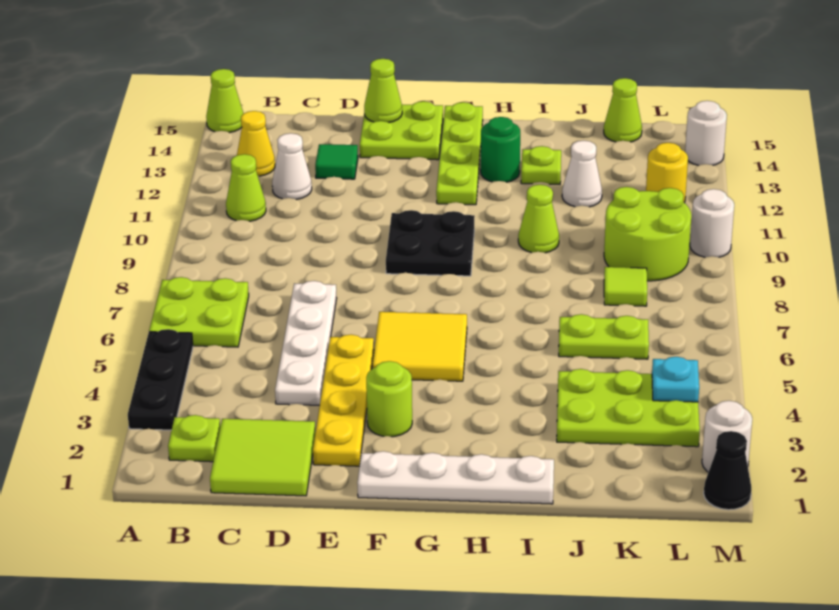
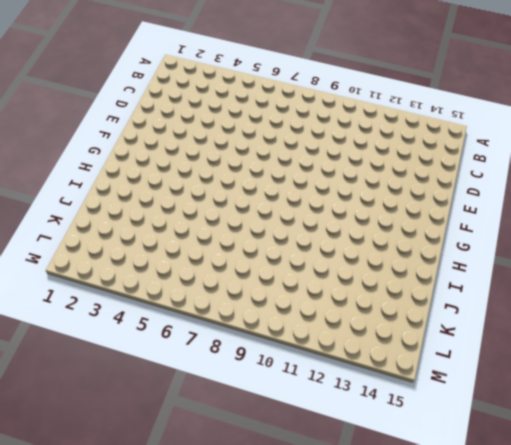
none -> black plate A3:A5 level 1
none -> lime plate A6:B7 level 1
none -> lime cone A15 level 1
none -> lime plate B2 level 1

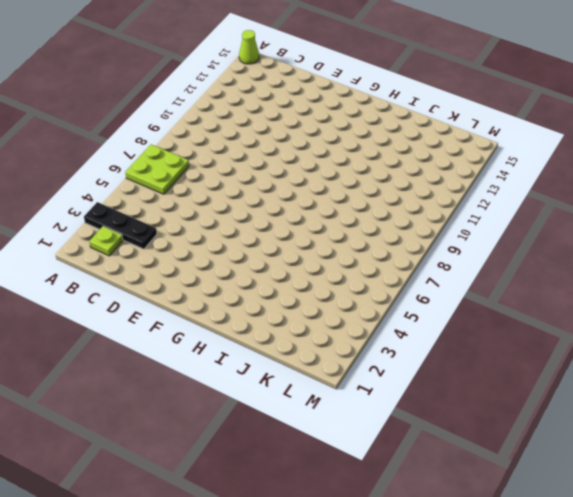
black plate A3:C3 level 1 -> black plate A3:A5 level 1
none -> lime cone B11 level 1
none -> yellow cone B13 level 1
none -> lime tile C1:D2 level 1
none -> white cone C12 level 1

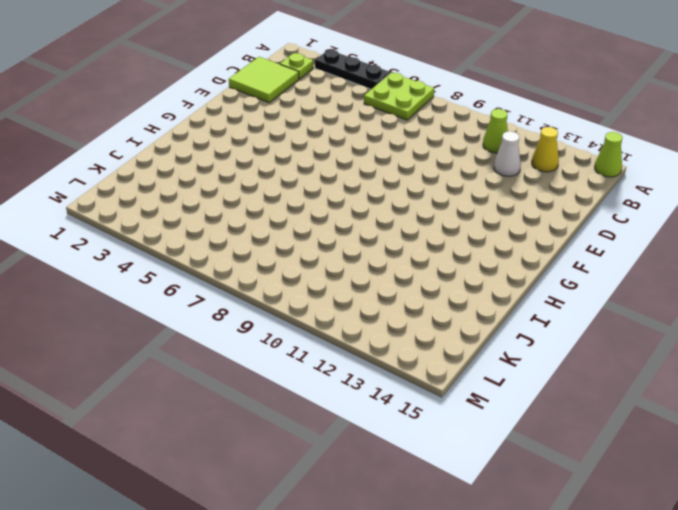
none -> white plate D4:D7 level 1
none -> green tile D13 level 1
none -> yellow plate E2:E5 level 1
none -> lime plate E14:F15 level 1

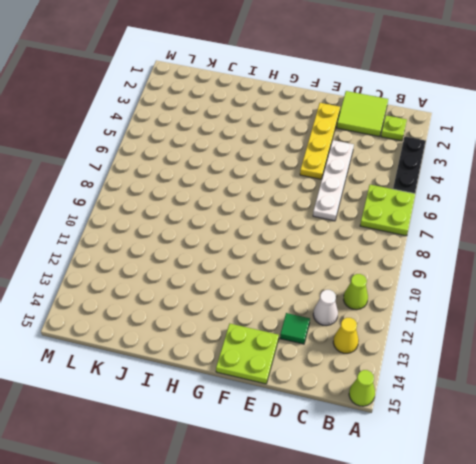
none -> white plate F1:I1 level 1
none -> lime round brick F3 level 1
none -> yellow tile F5:G6 level 1
none -> black plate F9:G10 level 1

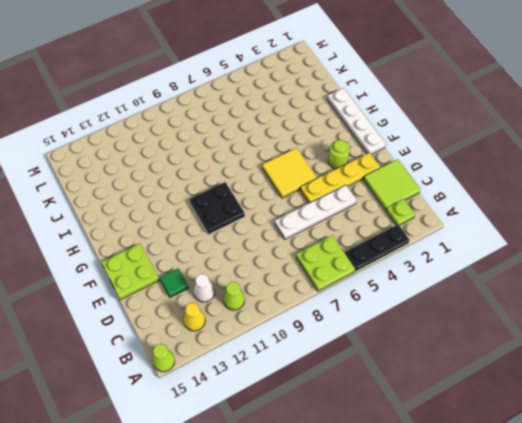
none -> lime plate G12:G15 level 1
none -> green round brick H13 level 1
none -> lime cone I10 level 1
none -> lime plate I13 level 1

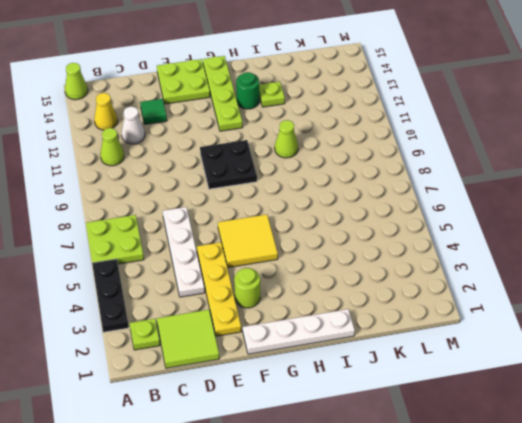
none -> lime plate J3:L4 level 1
none -> lime plate J6:K6 level 1
none -> white cone J12 level 1
none -> lime tile K8 level 1

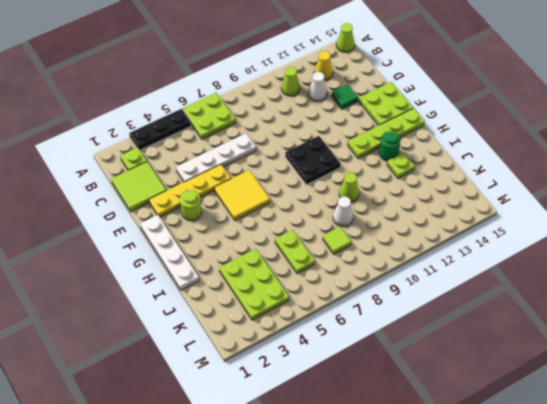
white cone J9 level 1 -> white cone J12 level 1
none -> lime round brick K9:L10 level 1
none -> lime cone K15 level 1
none -> yellow round brick L12 level 1
none -> black cone M1 level 1

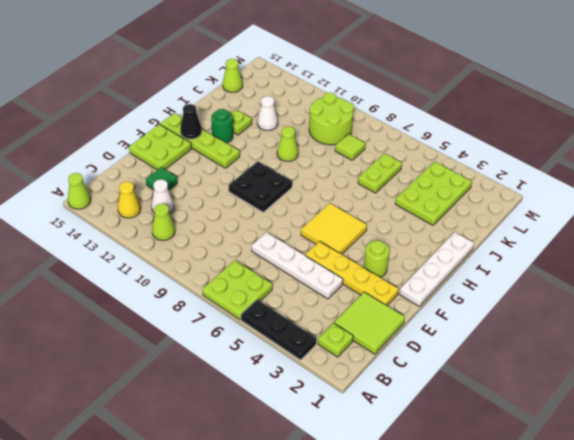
black cone G14 level 2 -> black cone M1 level 1
none -> yellow round brick L12 level 1
none -> white round brick M2 level 1
none -> white round brick M10 level 1
none -> white round brick M14 level 1

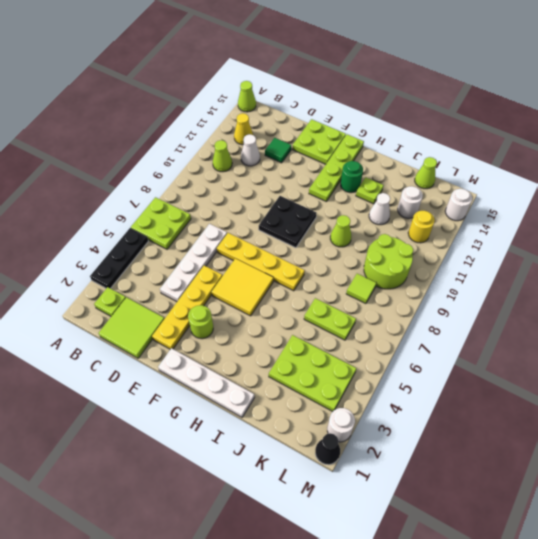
yellow plate E7:H7 level 1 -> none
white round brick K13 level 1 -> white round brick M10 level 1
none -> lime cone E15 level 2
none -> cyan plate L4 level 2

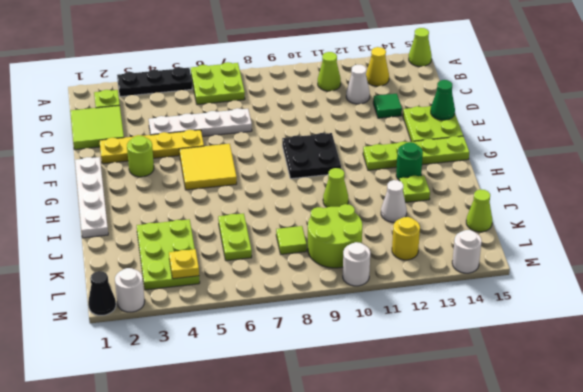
green cone E15 level 2 -> lime cone E15 level 2
yellow plate L4 level 2 -> cyan plate L4 level 2

